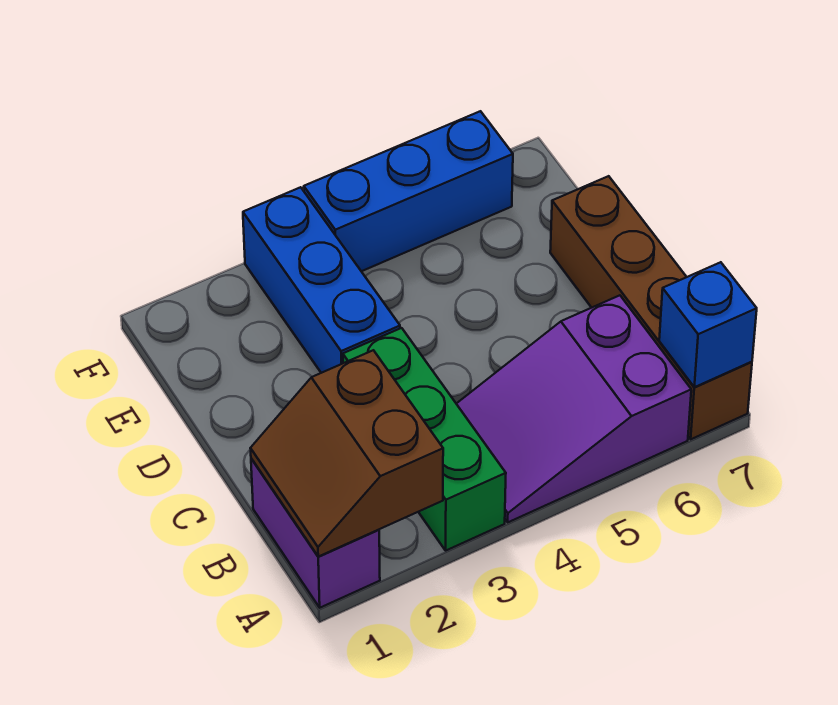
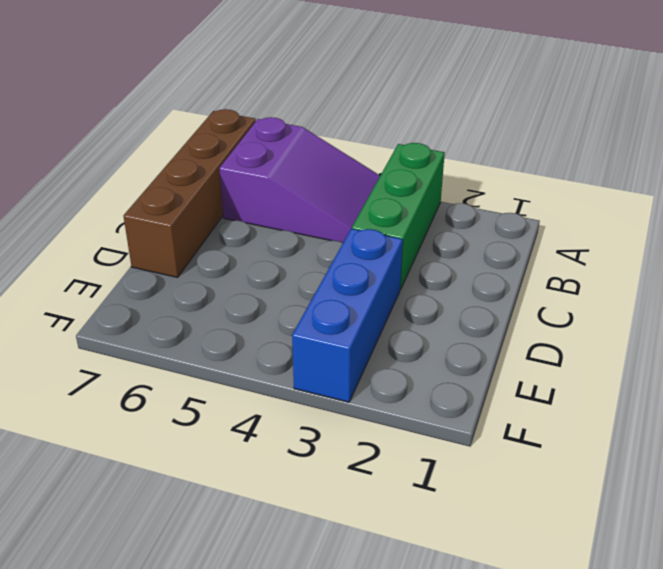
none -> purple brick A1:B1 level 1
none -> blue brick F4:F6 level 1

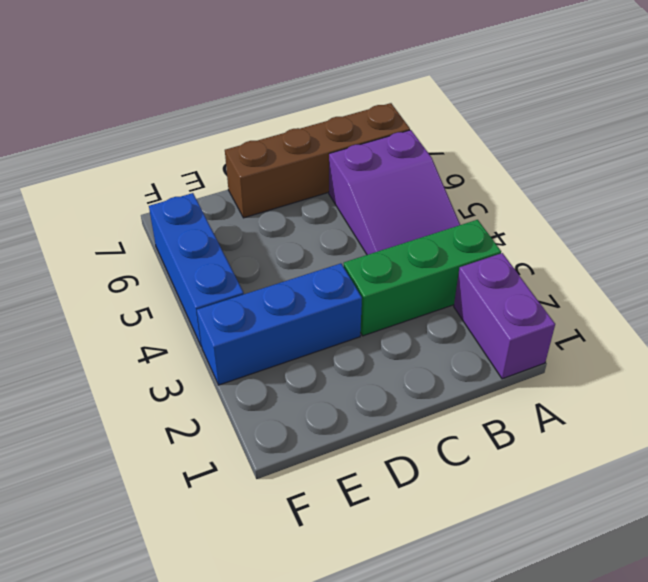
purple brick A1:A2 level 1 -> purple brick A1:B1 level 1
none -> brown slope A1:B2 level 2 top 2
none -> blue brick A7 level 2

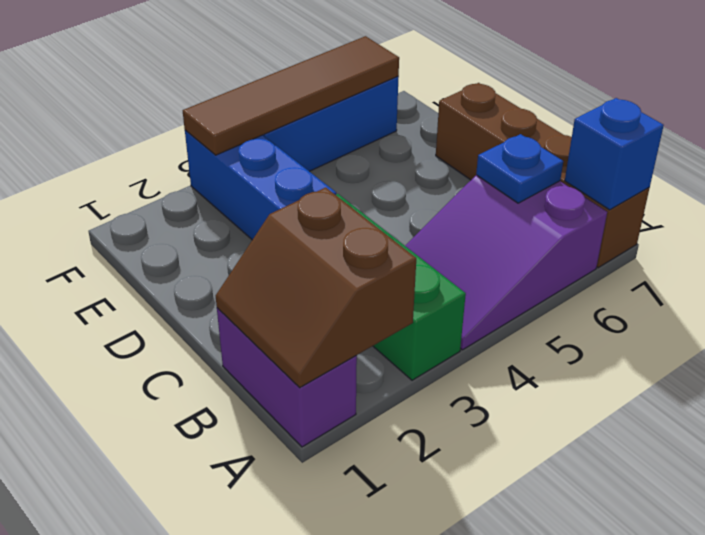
blue plate B6 level 2 -> none
brown tile F3:F6 level 2 -> none

